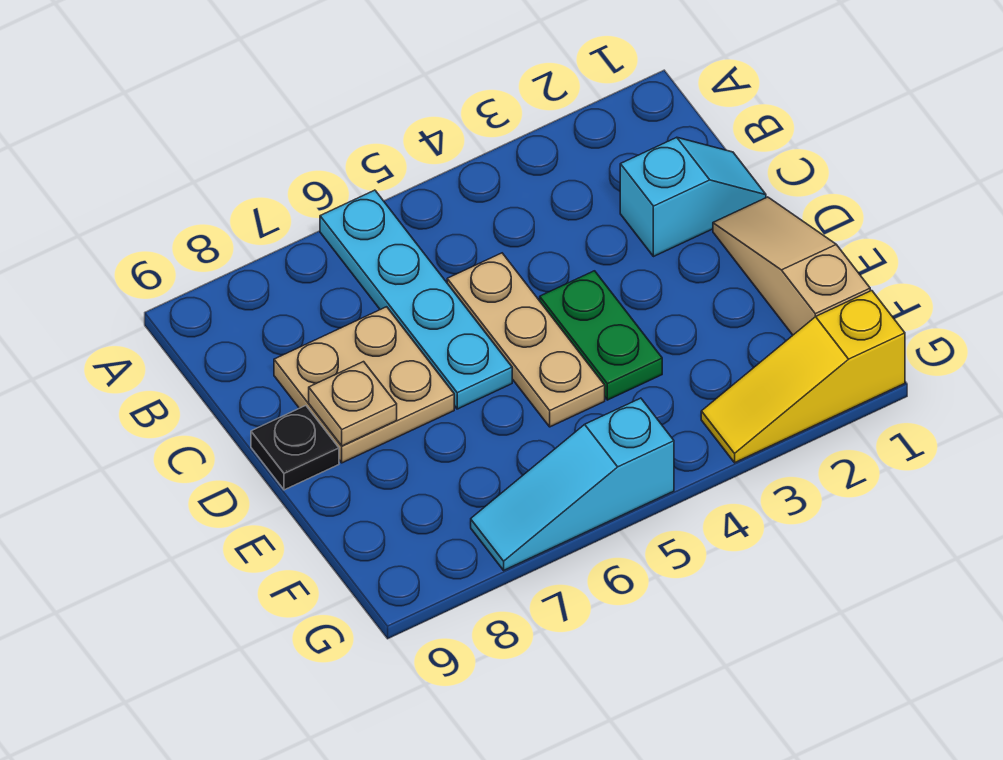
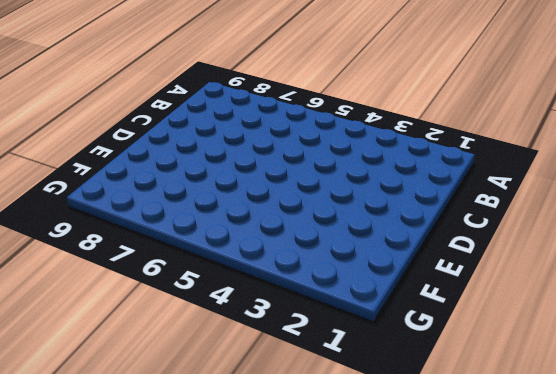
none -> cyan plate A6:D6 level 1
none -> cyan slope C1:C2 level 1 top 2

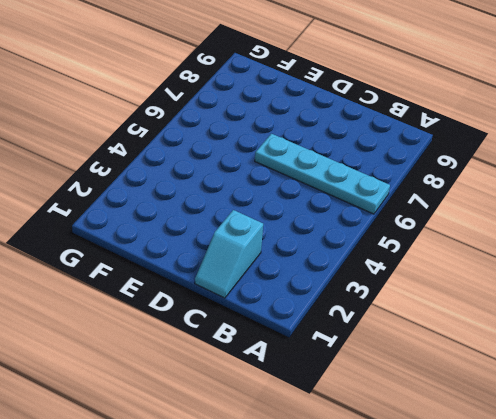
none -> tan plate C5:E5 level 1
none -> tan plate C7:D8 level 1

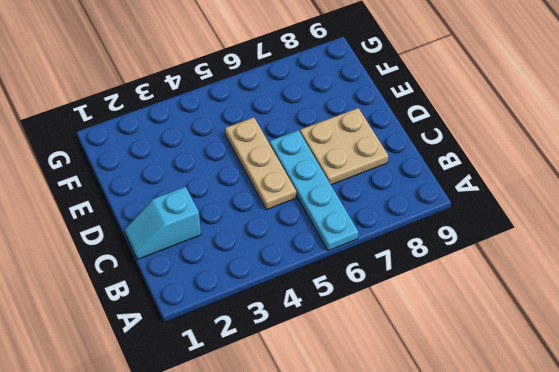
none -> tan slope D1:F1 level 1 top F
none -> green plate D4:E4 level 1

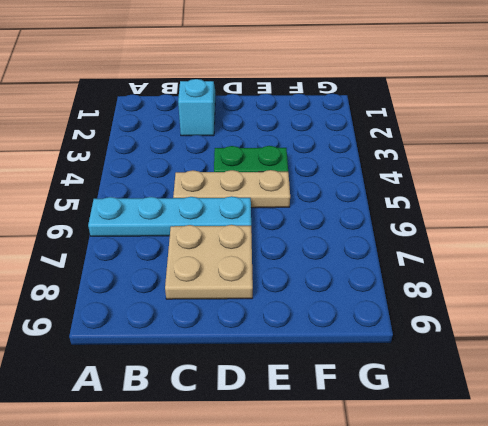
none -> tan slope D1:F1 level 1 top F
none -> black plate D9 level 1

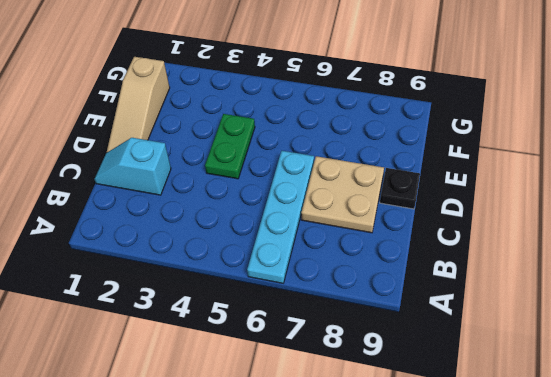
none -> tan plate C5:E5 level 1
none -> yellow slope G1:G3 level 1 top 1

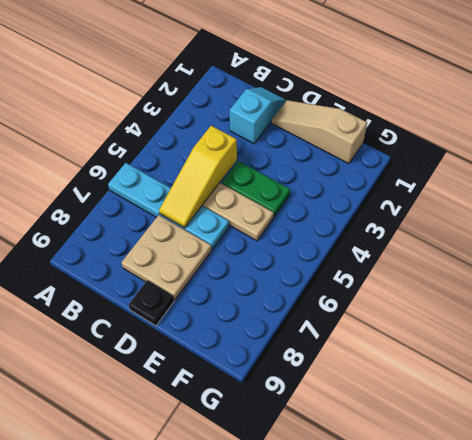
yellow slope C4:C6 level 2 top 4 -> yellow slope G1:G3 level 1 top 1
none -> cyan slope G5:G7 level 1 top 5
none -> tan plate D8 level 2

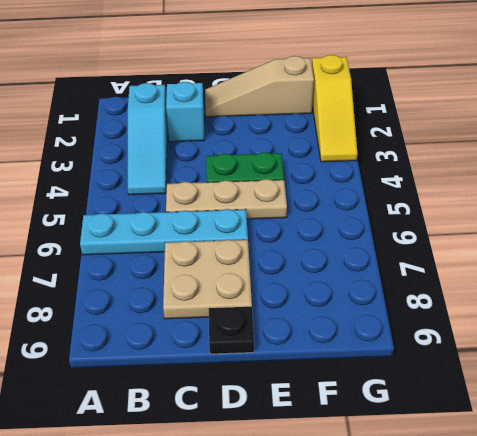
cyan slope B2:B4 level 1 top 2 -> cyan slope G5:G7 level 1 top 5
none -> tan plate D8 level 2

